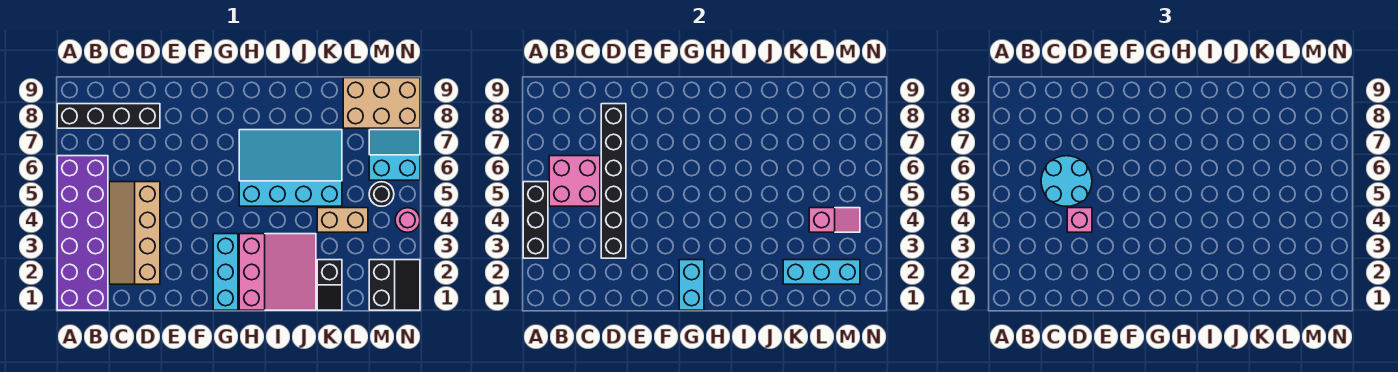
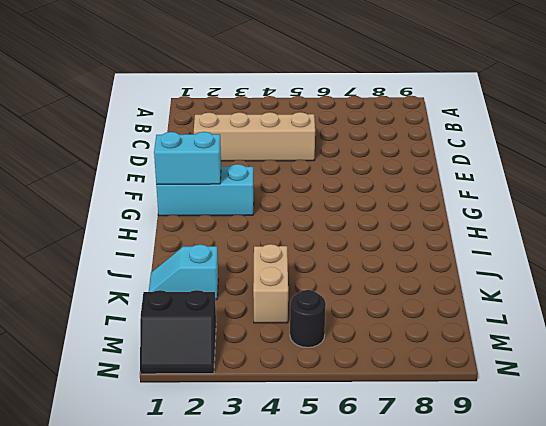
cyan slope K1:K2 level 1 top 2 -> black slope K1:K2 level 1 top 2
none -> purple brick A1:B6 level 1
none -> black brick A8:D8 level 1
none -> pink slope H1:J3 level 1 top H

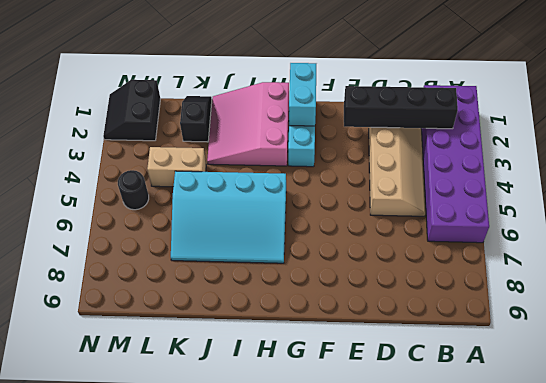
black brick B2:E2 level 2 -> black brick A8:D8 level 1
none -> tan brick L8:N9 level 1
none -> cyan slope M6:N7 level 1 top 6
none -> pink round brick N4 level 1

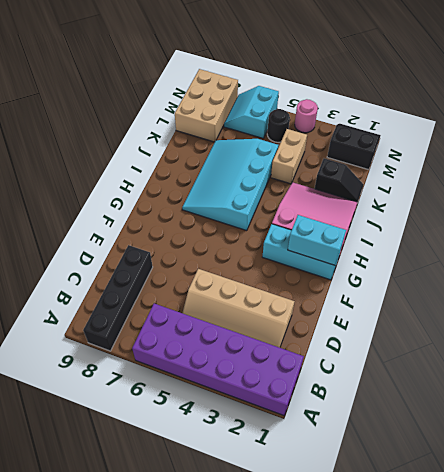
none -> black brick A3:A5 level 2
none -> pink brick B5:C6 level 2
none -> black brick D3:D8 level 2

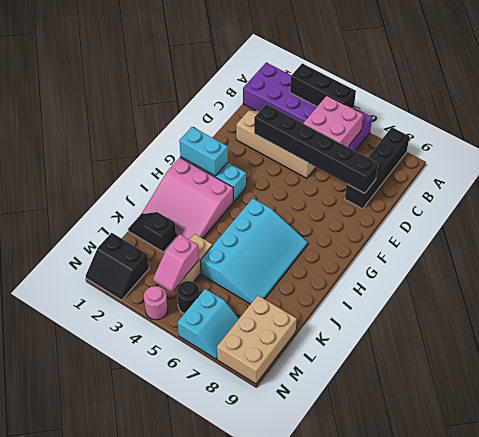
none -> cyan brick K2:M2 level 2
none -> cyan round brick C5:D6 level 3
none -> pink brick D4 level 3

